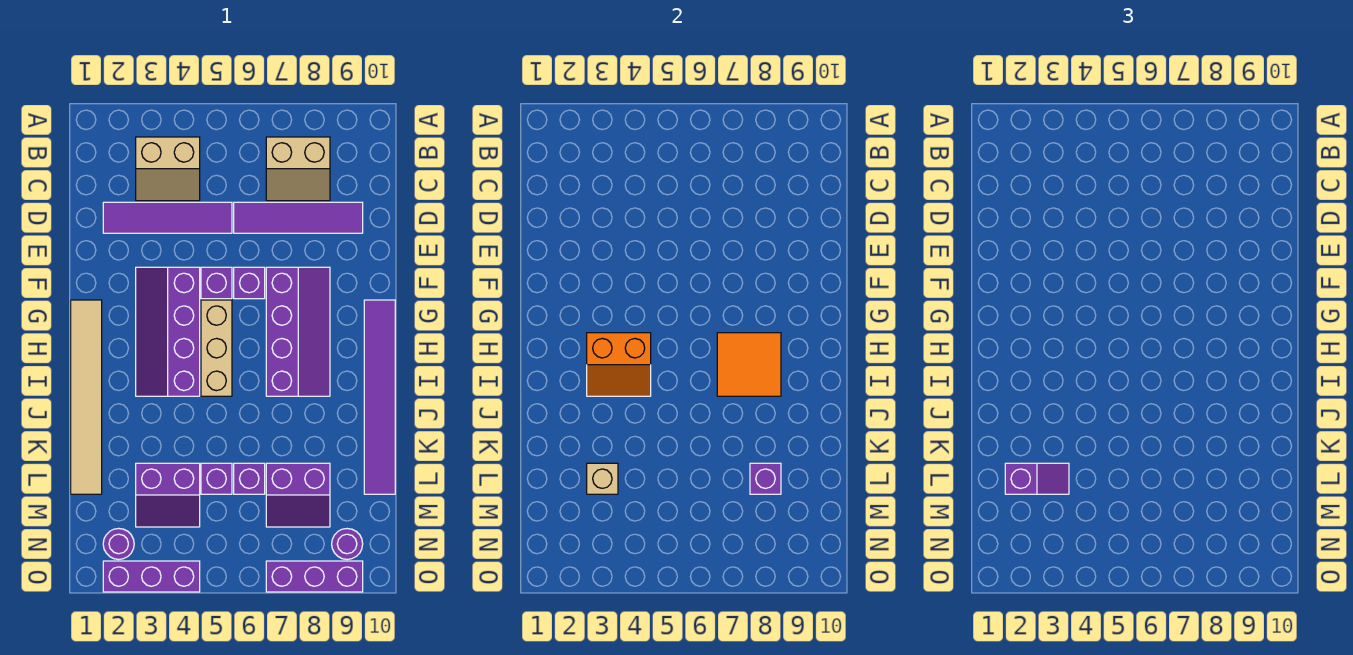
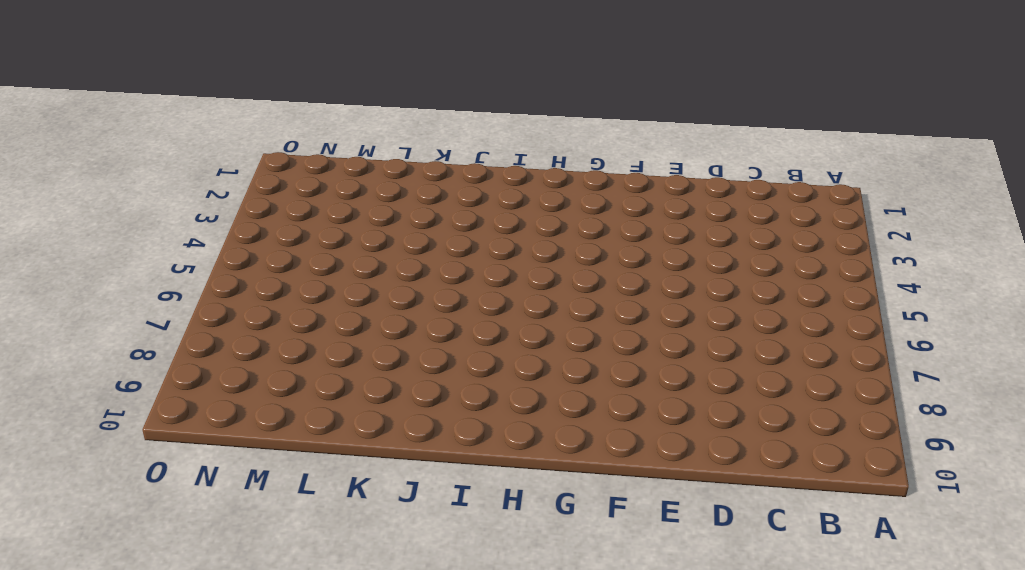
none -> tan slope B3:C4 level 1 top B
none -> tan slope B7:C8 level 1 top B
none -> purple tile D2:D5 level 1

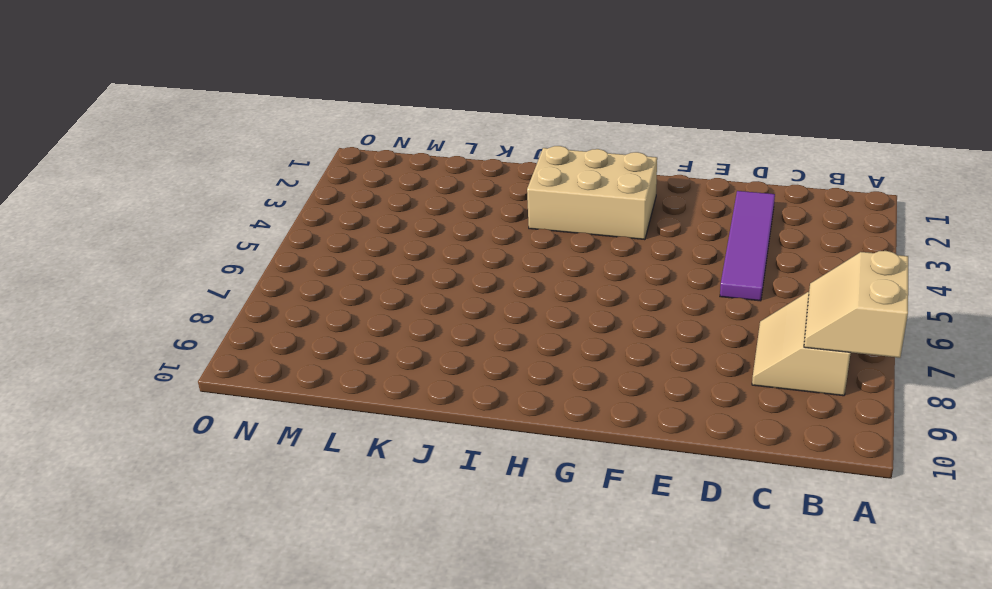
tan slope A7:B8 level 2 top A -> tan slope B3:C4 level 1 top B
tan brick G2:I3 level 1 -> purple slope F3:I4 level 1 top 4
none -> purple tile D6:D9 level 1
none -> purple brick F5 level 1
none -> purple brick F6 level 1

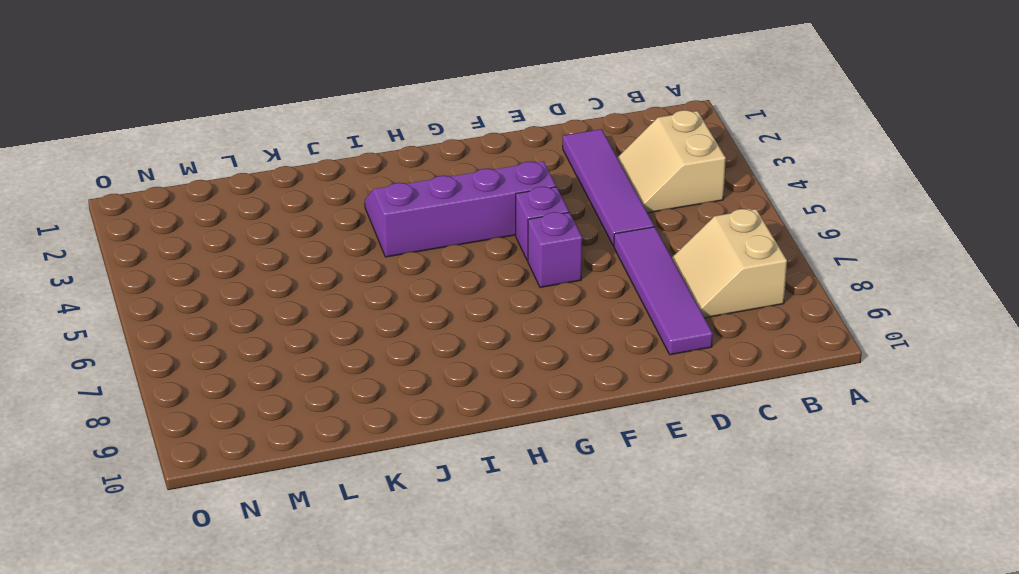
none -> purple slope F7:I8 level 1 top 7
none -> tan tile G1:L1 level 1
none -> tan brick G5:I5 level 1

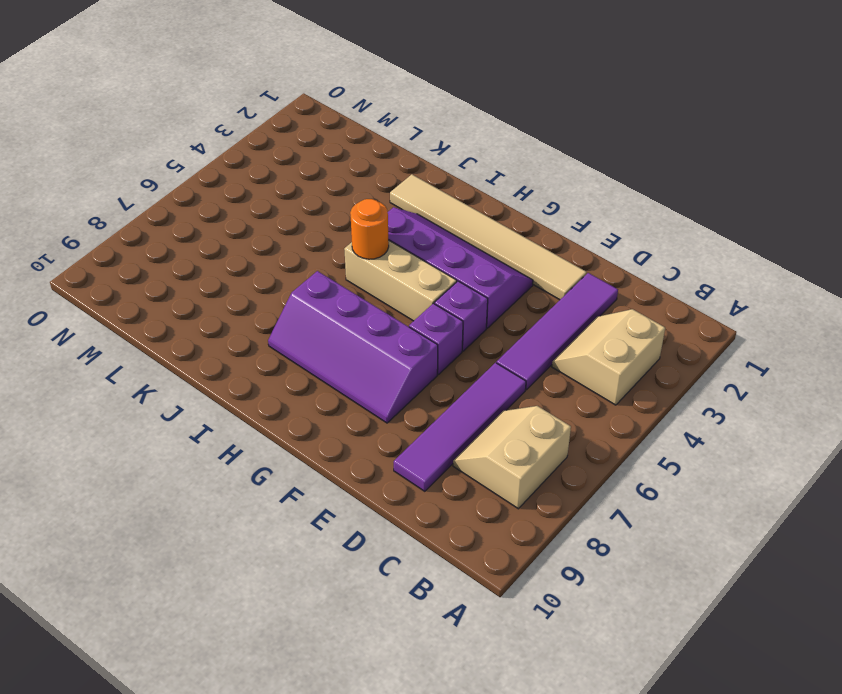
tan tile E2:J2 level 1 -> tan tile G1:L1 level 1
orange round brick I5 level 2 -> none
none -> purple tile G10:L10 level 1
none -> purple slope L3:M4 level 1 top L
none -> purple brick L5 level 1

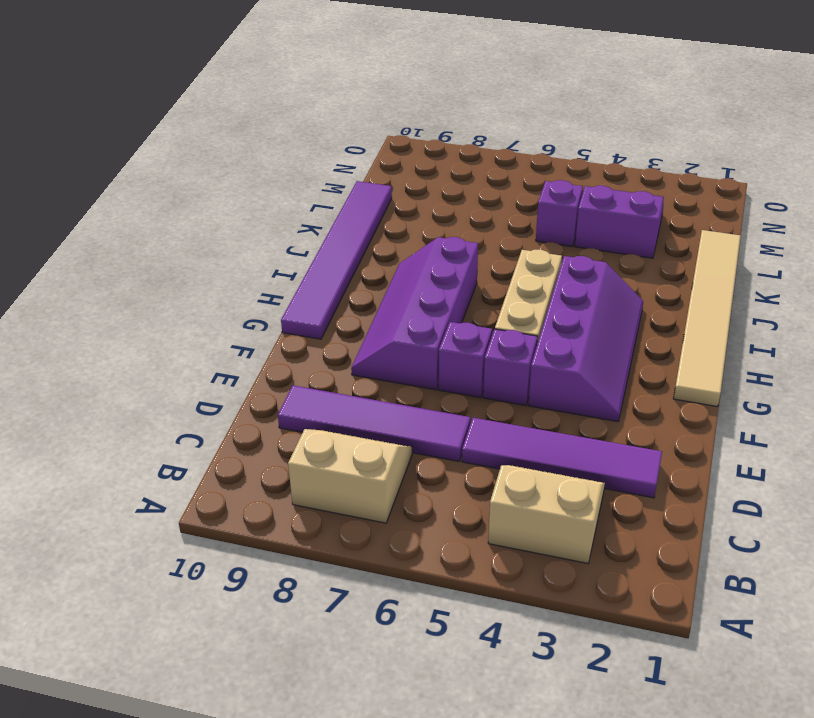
none -> purple brick L6 level 1
none -> purple slope L7:M8 level 1 top L
none -> purple round brick N2 level 1

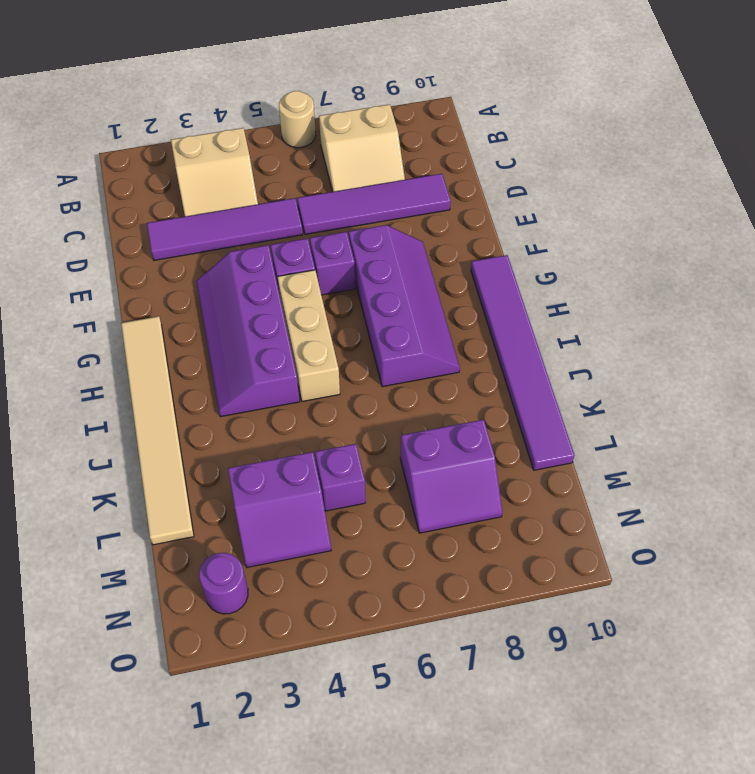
tan round brick A6 level 1 -> none
none -> purple brick L6 level 1
none -> purple round brick N9 level 1
none -> purple brick O2:O4 level 1

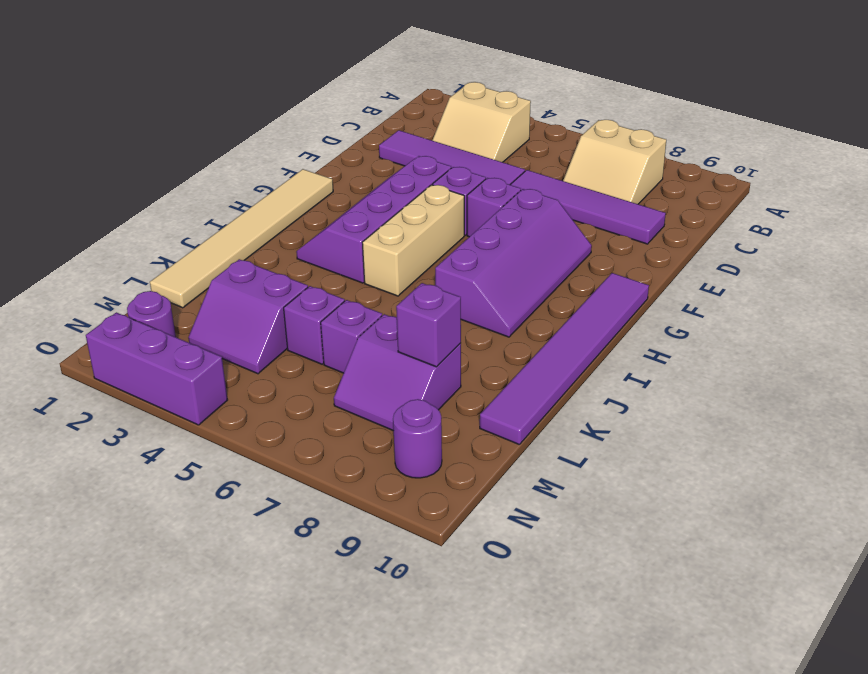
none -> purple brick O7:O9 level 1
none -> orange slope H3:I4 level 2 top H
none -> orange tile H7:I8 level 2

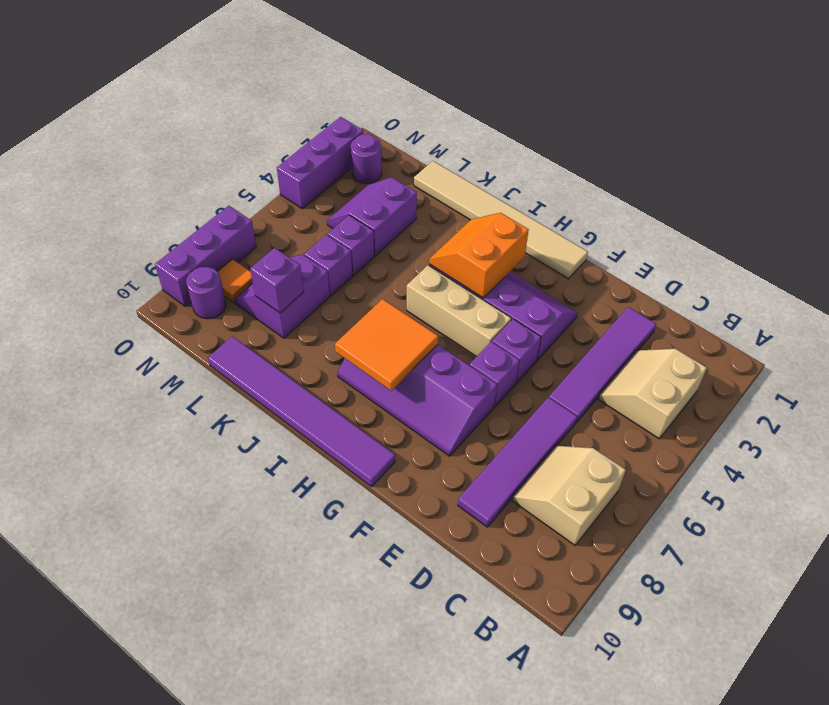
orange tile N8 level 1 -> none
none -> tan brick L3 level 2
none -> purple slope L2:L3 level 3 top 2

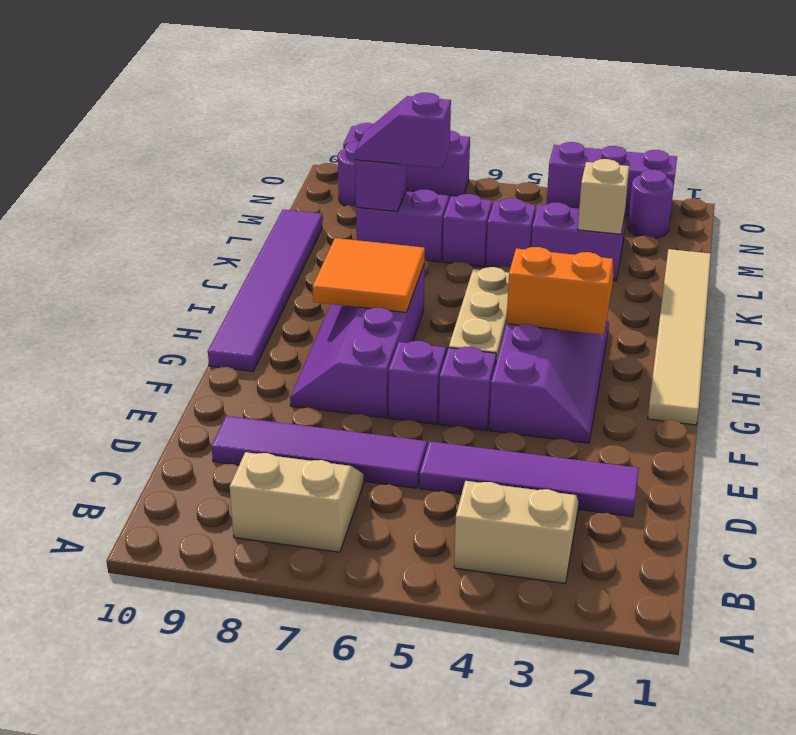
purple slope L7:L8 level 3 top 7 -> purple slope L2:L3 level 3 top 2

